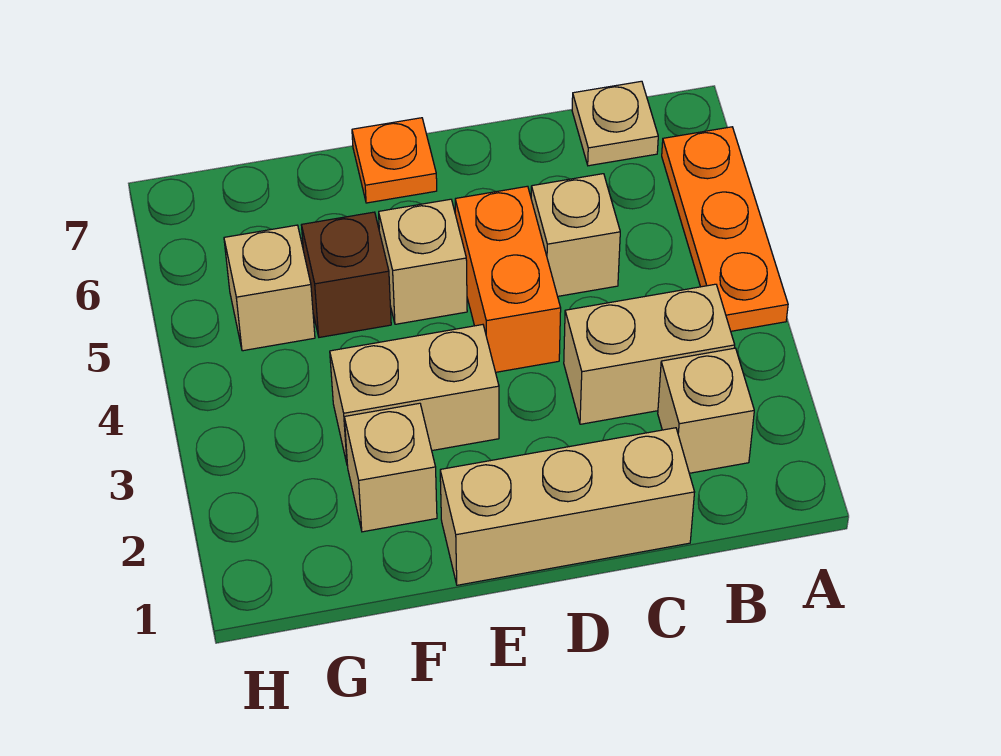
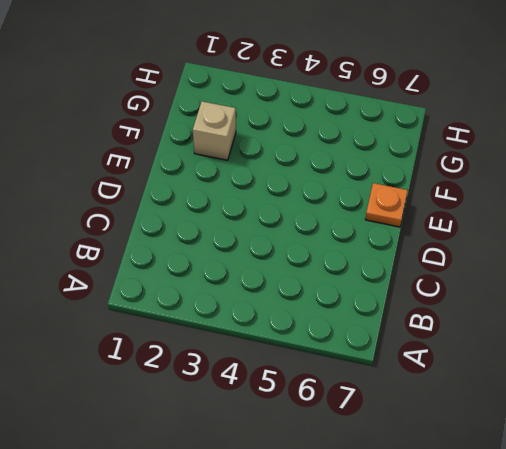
none -> orange plate A4:A6 level 1
none -> tan brick B2 level 1
none -> tan brick B3:C3 level 1

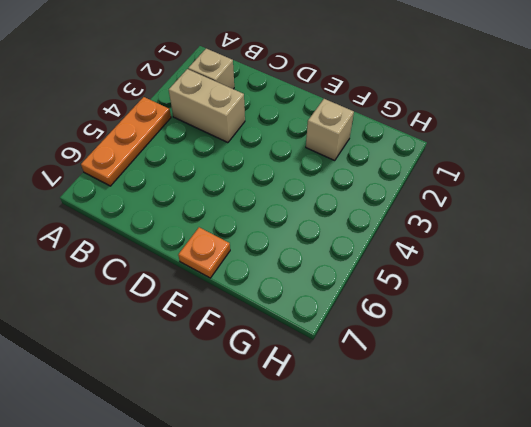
none -> tan plate B7 level 1
none -> tan brick C1:E1 level 1
none -> tan brick C5 level 1

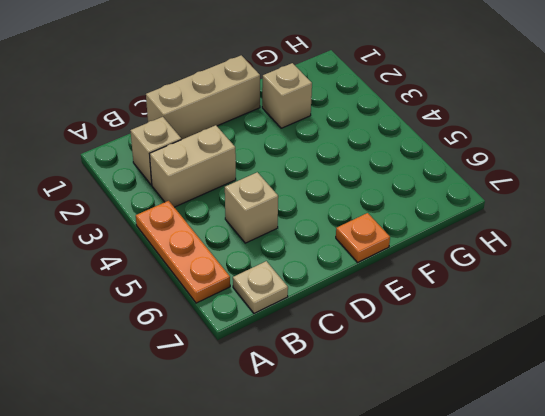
none -> orange brick D4:D5 level 1
none -> tan brick E3:F3 level 1
none -> tan brick E5 level 1

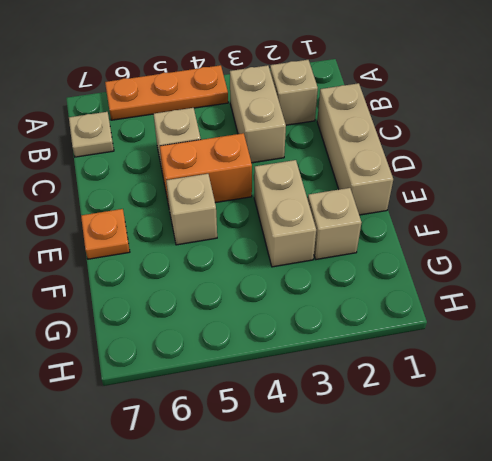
none -> brown brick F5 level 1
none -> tan brick G5 level 1

